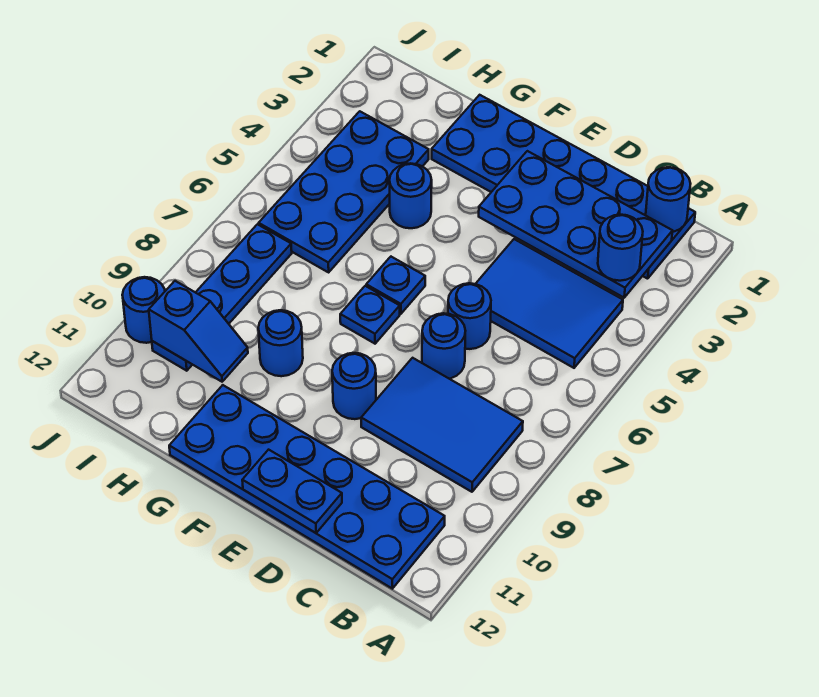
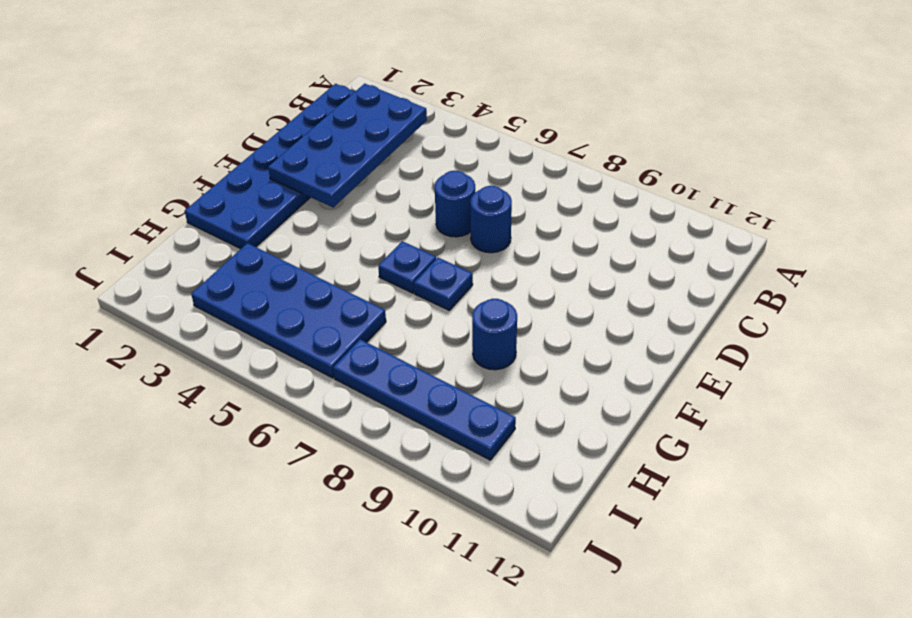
none -> blue tile B4:D5 level 1
none -> blue tile B8:D9 level 1
none -> blue plate B11:G12 level 1

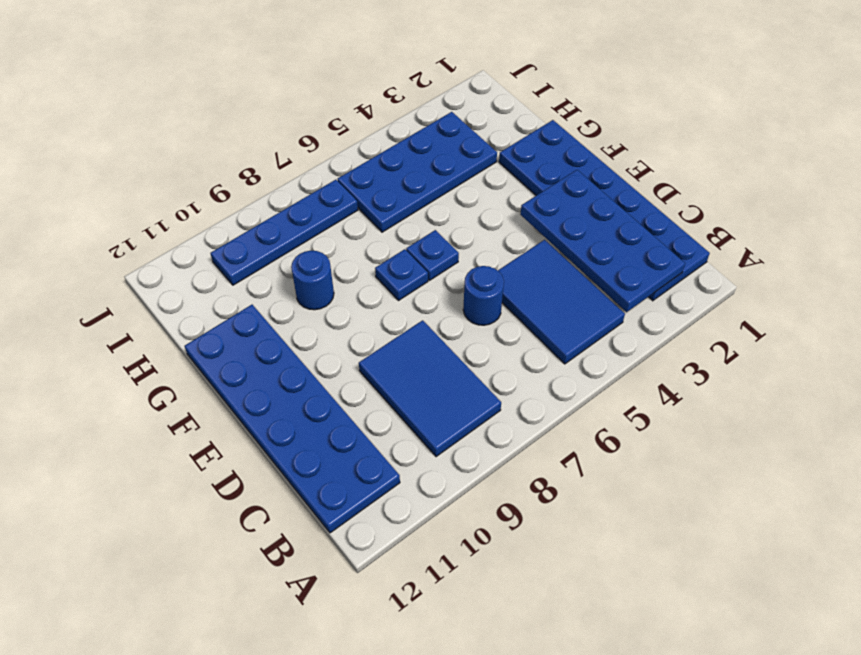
none -> blue round brick D7 level 1
none -> blue round brick E9 level 1
none -> blue round brick G4 level 1

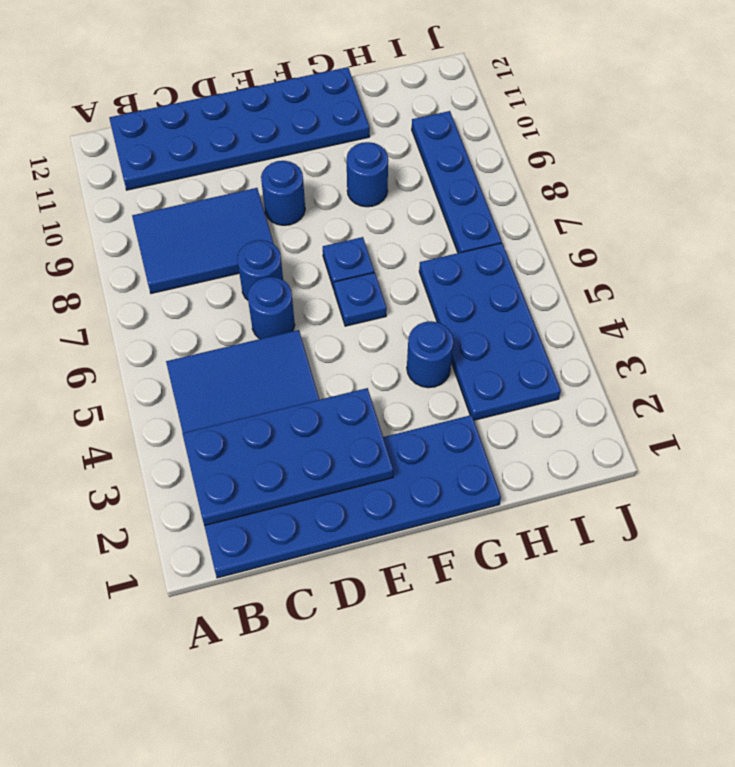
none -> blue round brick J10 level 1
none -> blue round brick B1 level 2
none -> blue plate D12:E12 level 2

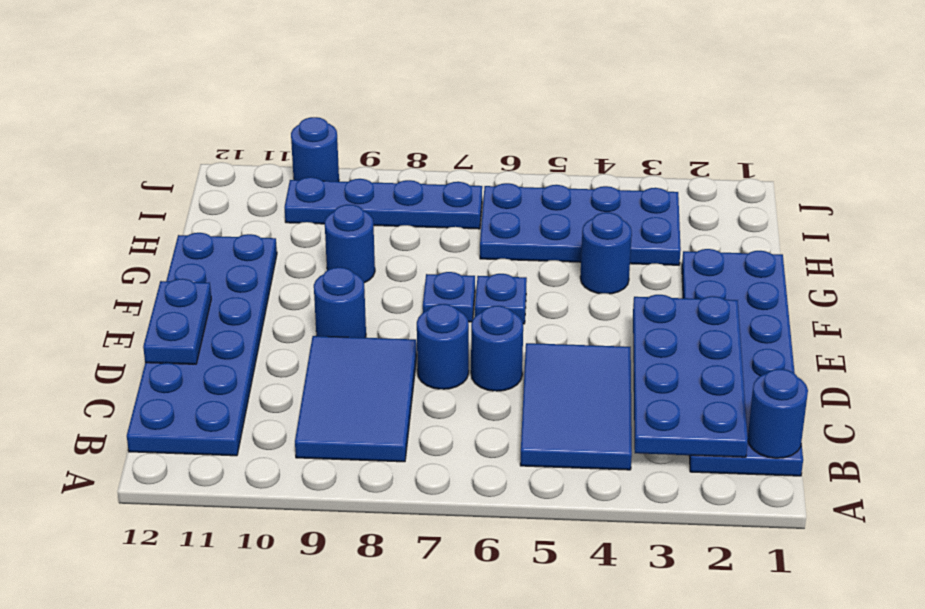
none -> blue slope H10:I10 level 2 top I
none -> blue round brick B3 level 3

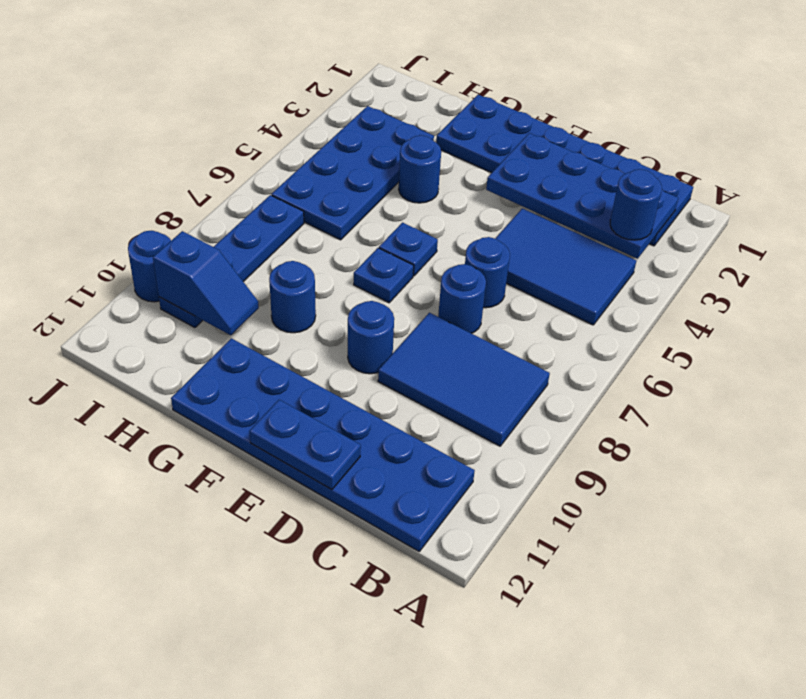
none -> blue round brick B1 level 2

